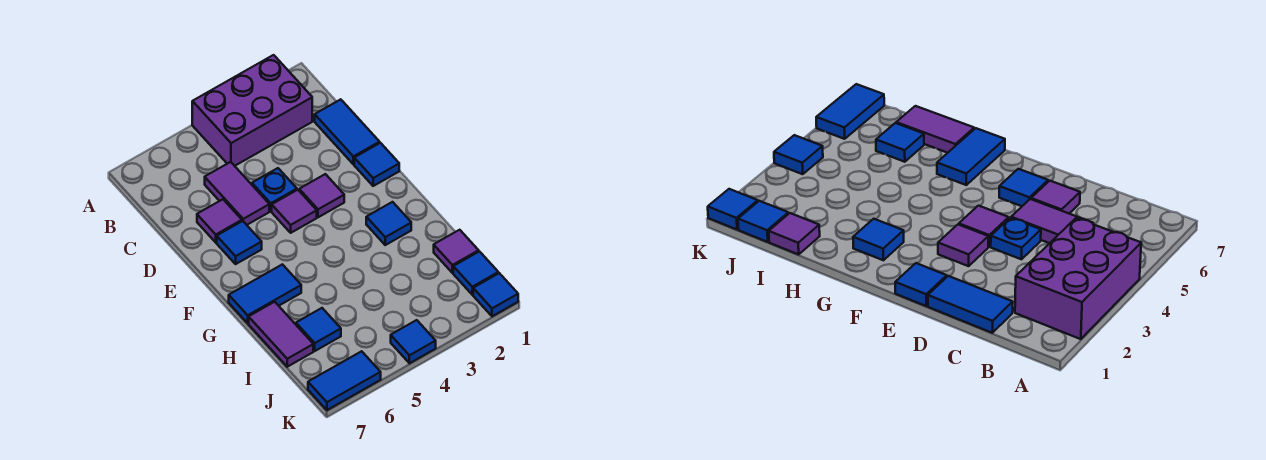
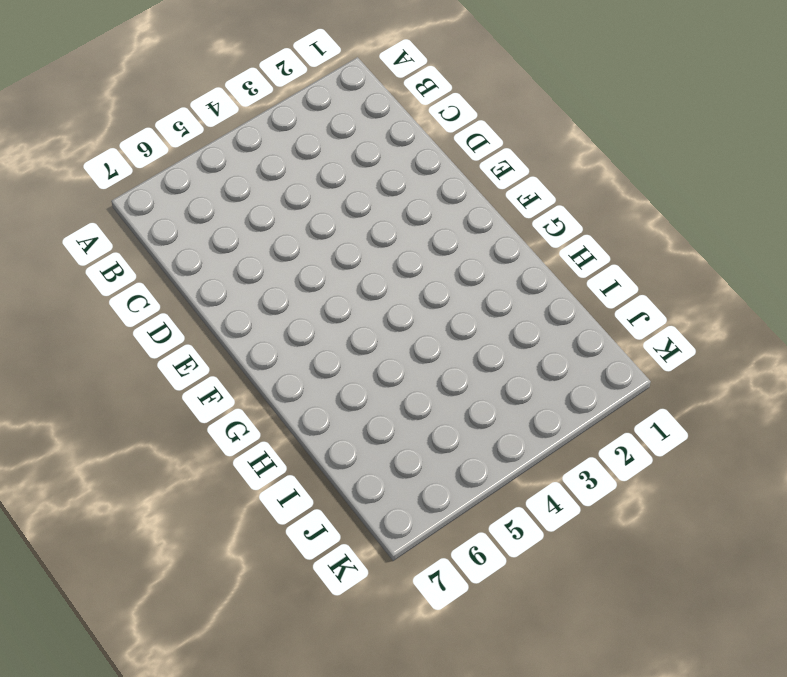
none -> purple brick A2:B4 level 1
none -> blue tile C1:D1 level 1
none -> purple tile C5:D5 level 1

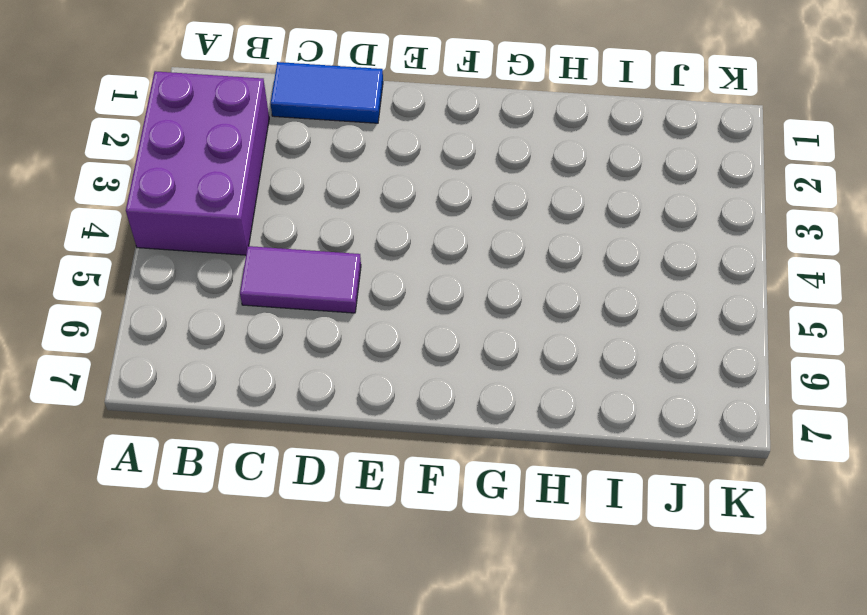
none -> blue plate D4 level 1
none -> purple tile D6 level 1
none -> blue tile E1 level 1

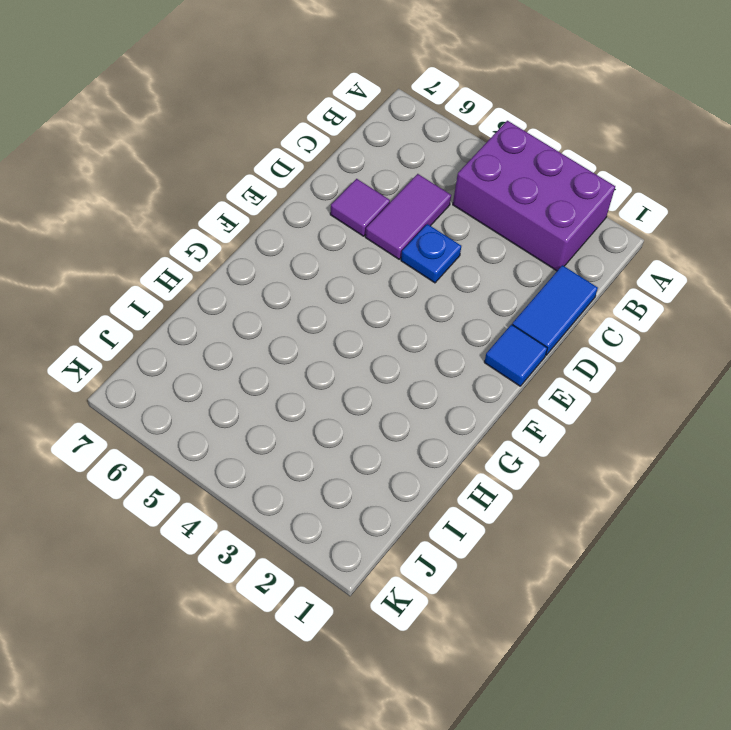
none -> purple tile E3 level 1
none -> purple tile E4 level 1
none -> blue tile E6 level 1

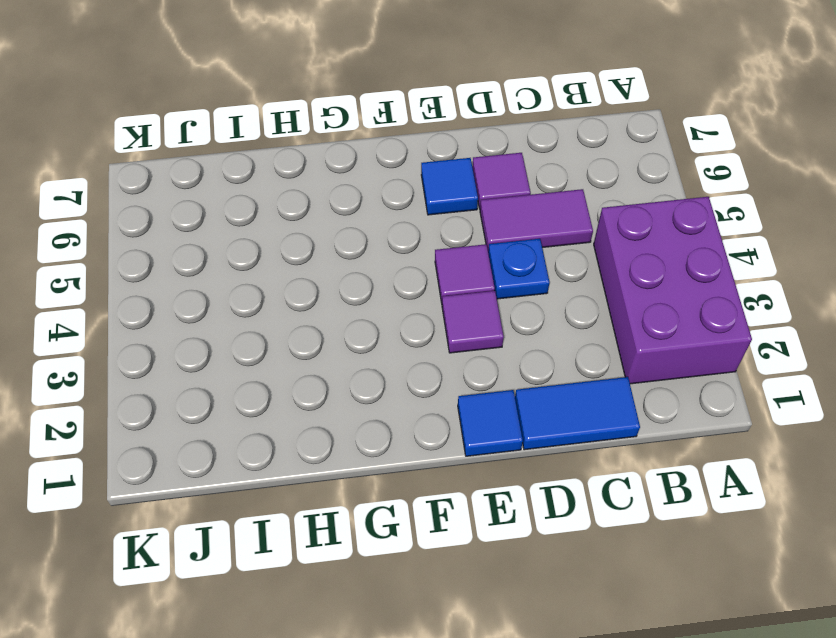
none -> blue tile G2 level 1
none -> blue tile G6:G7 level 1
none -> purple tile H7:I7 level 1

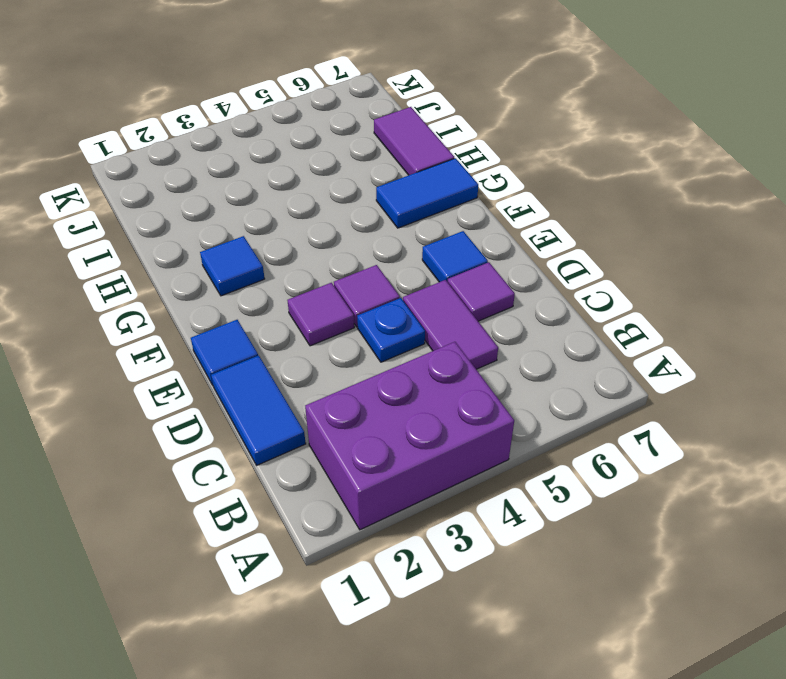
none -> purple tile I1 level 1
none -> blue tile I6 level 1
none -> blue tile J1 level 1

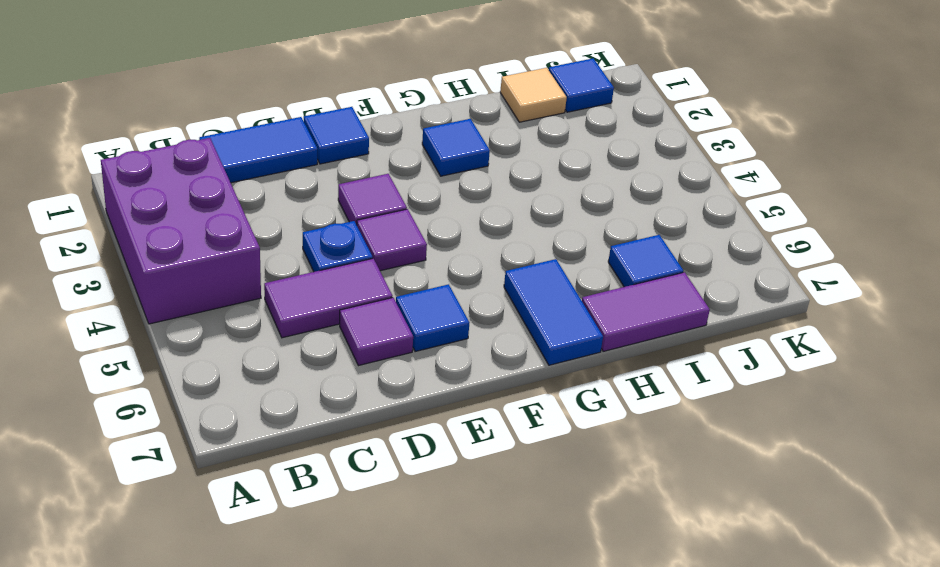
tan tile I1 level 1 -> purple tile I1 level 1
none -> blue tile K1 level 1
none -> blue tile K4 level 1
none -> blue tile K6:K7 level 1

